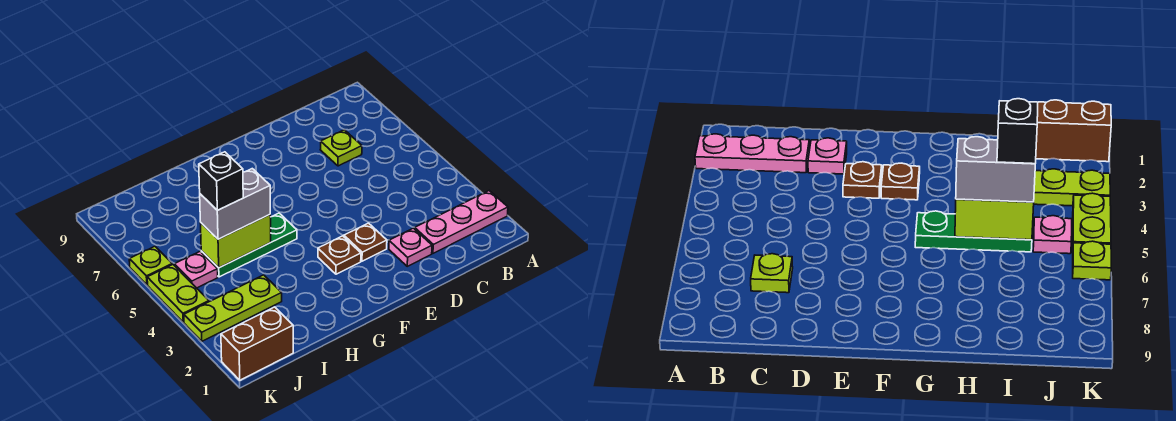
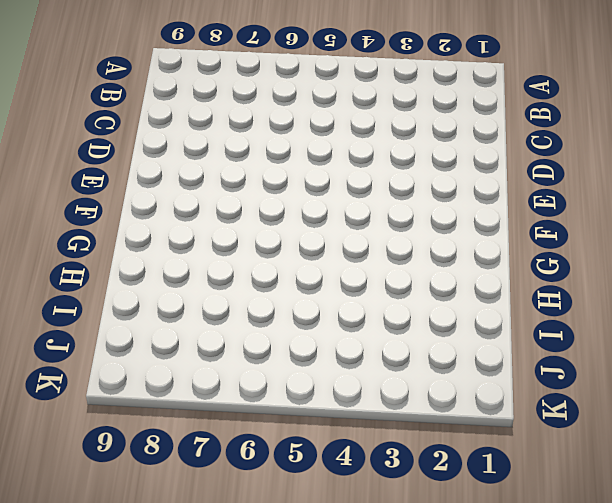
none -> pink plate A2:C2 level 1
none -> lime plate C7 level 1
none -> pink plate D2 level 1

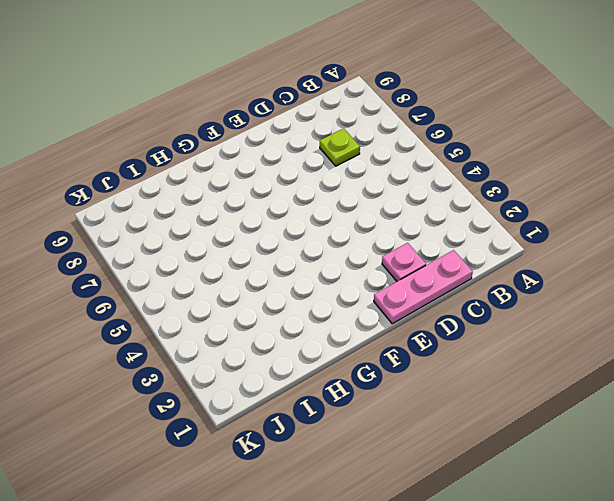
pink plate C1:E1 level 1 -> pink plate A2:C2 level 1
none -> brown plate E3 level 1
none -> brown plate F3 level 1
none -> green plate G5:I5 level 1

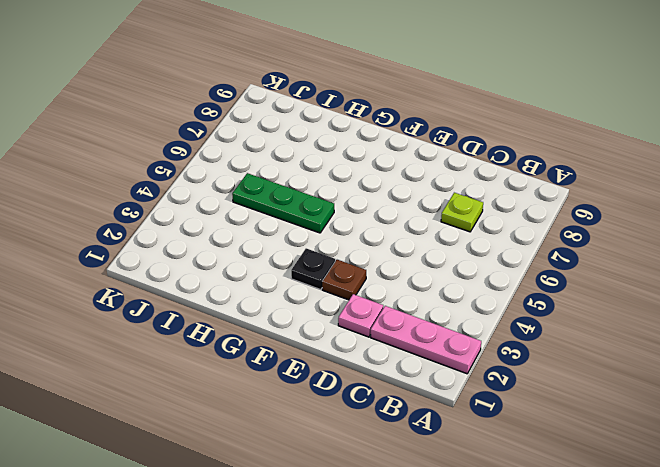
black plate F3 level 1 -> brown plate F3 level 1
none -> lime plate I3:K3 level 1
none -> brown brick J1:K1 level 1
none -> pink plate J5 level 1

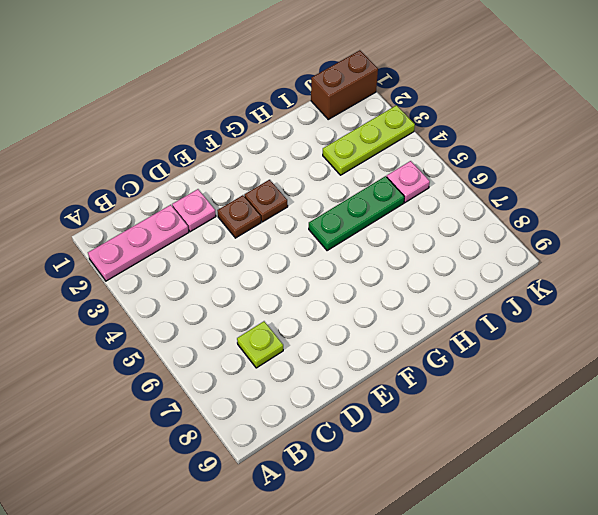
none -> lime plate K4:K5 level 1
none -> lime plate K6 level 1
none -> lime brick H5:I5 level 2

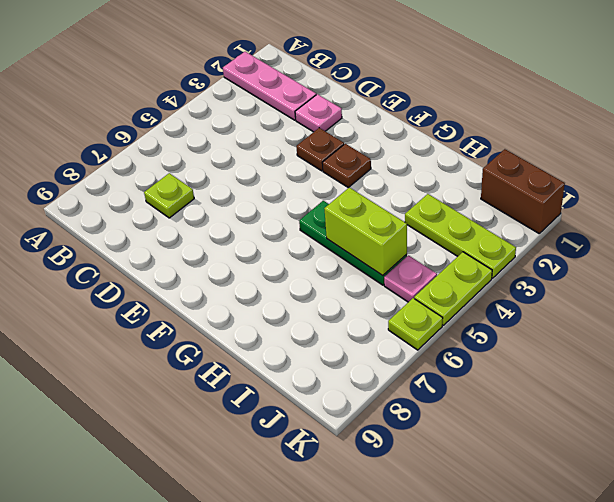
none -> grey brick H5:I5 level 3
none -> black brick I5 level 4

